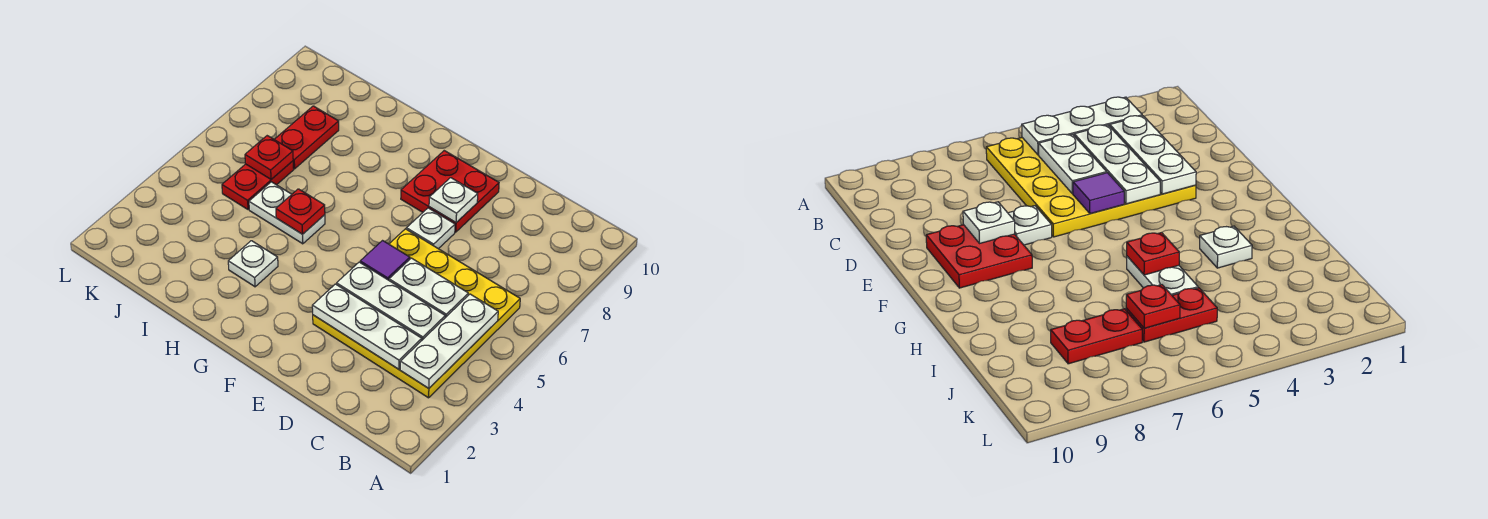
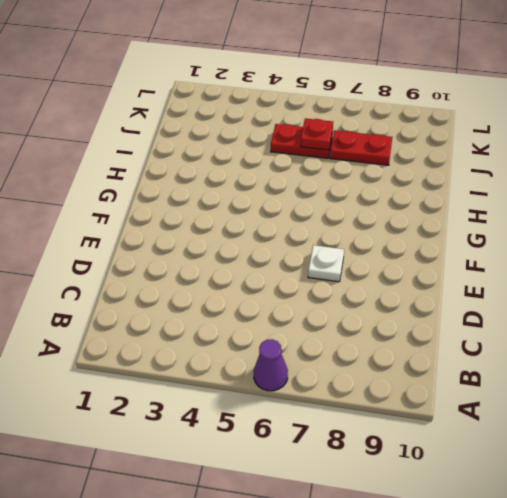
purple cone A6 level 1 -> none
none -> yellow plate B3:E6 level 1
none -> red plate E8:F9 level 1
none -> white plate H3 level 1

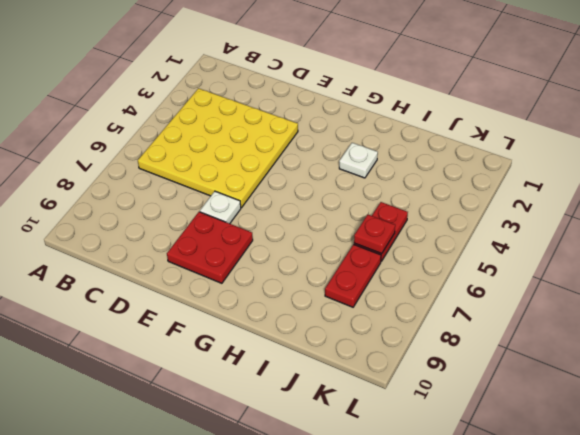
none -> white plate H5:I5 level 1
none -> white plate B3:B5 level 2
none -> white plate C3:E3 level 2

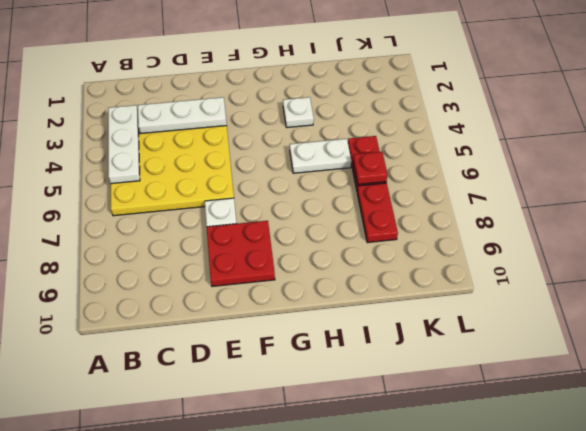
none -> white plate C4:E4 level 2
none -> white plate C5:D5 level 2
none -> purple tile E5 level 2

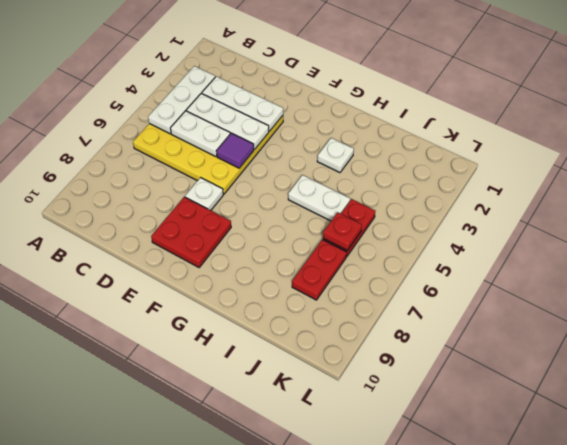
none -> white plate E8 level 2
none -> red plate H5 level 2

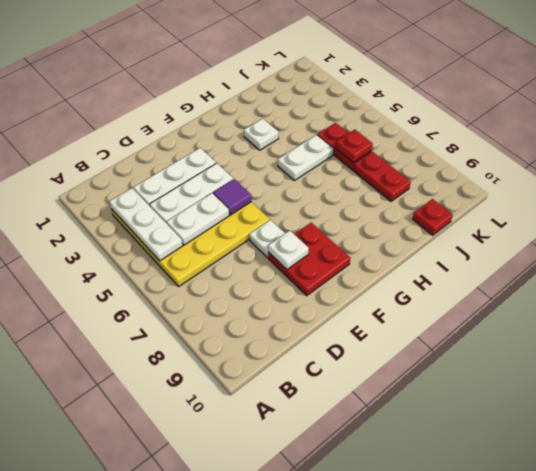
red plate J10 level 1 -> red plate H5 level 2

